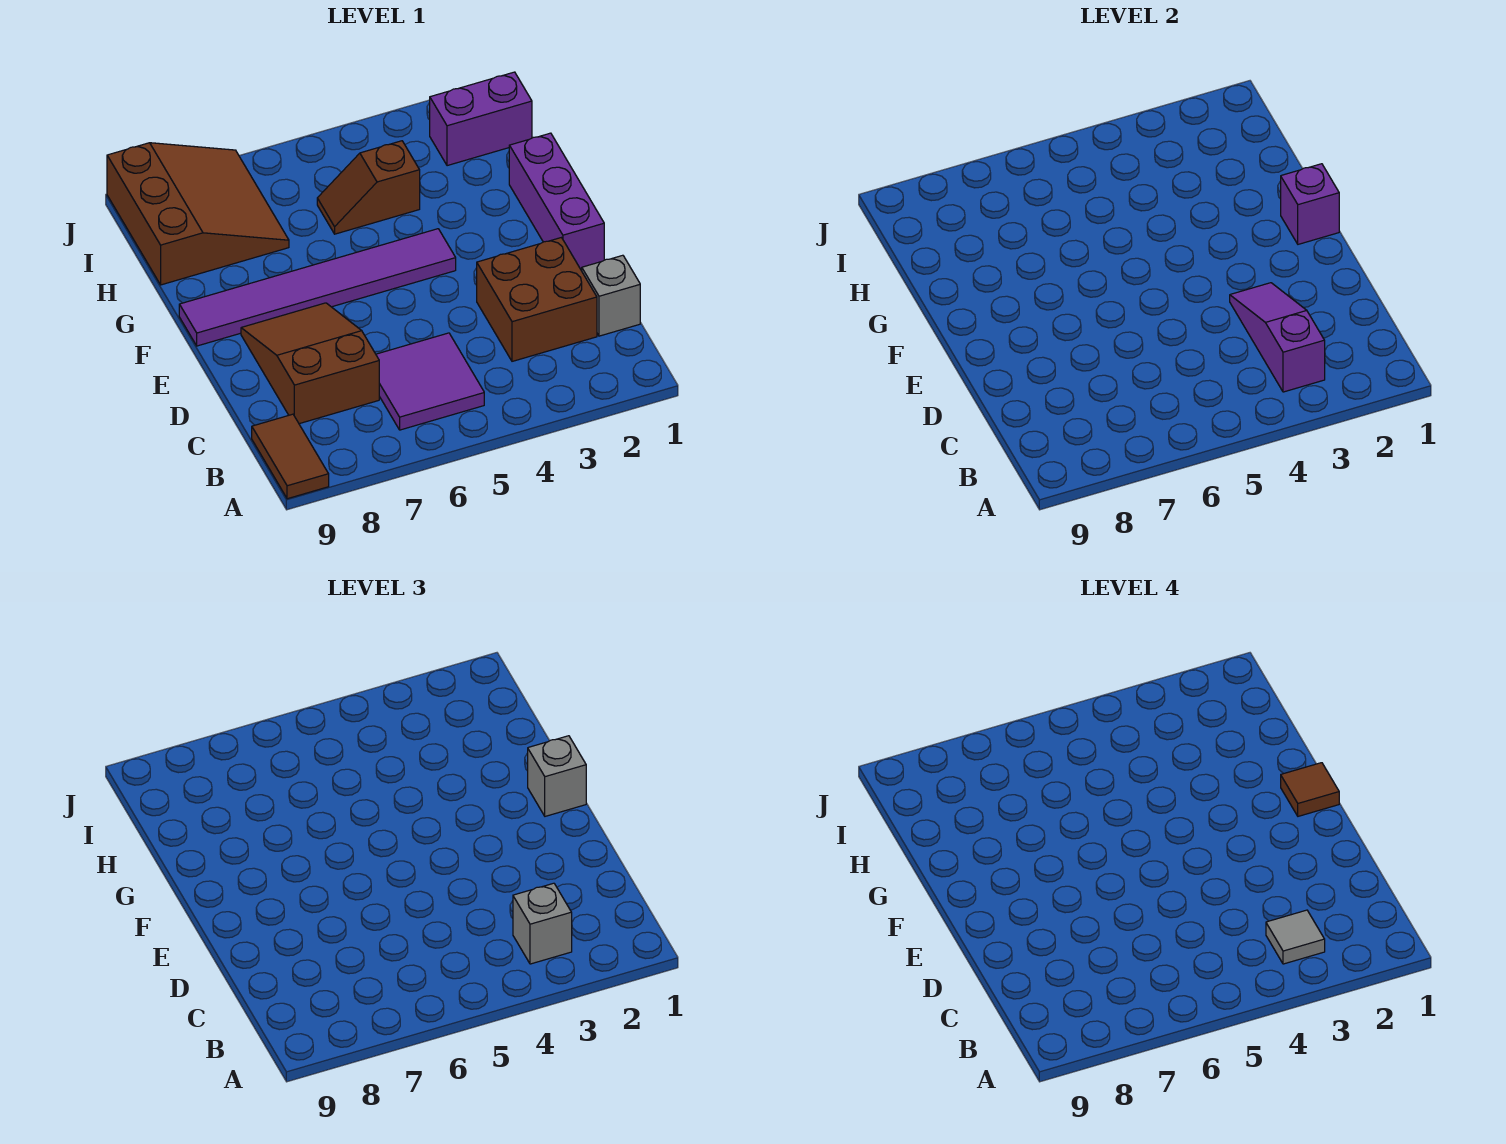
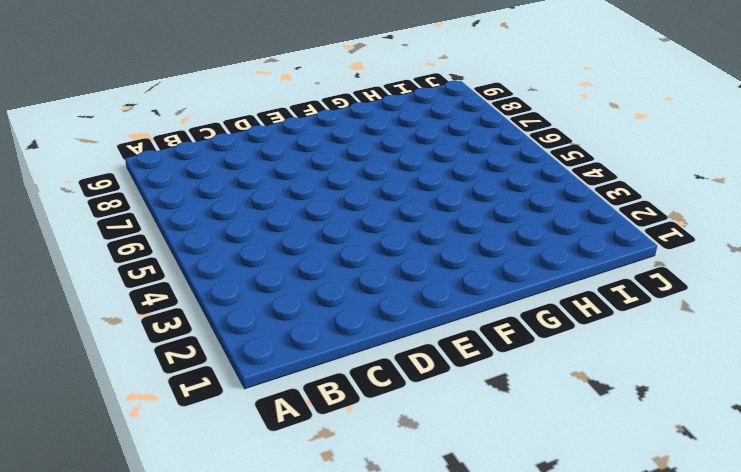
none -> brown tile A9:B9 level 1
none -> purple tile B5:C6 level 1
none -> grey brick C1 level 1

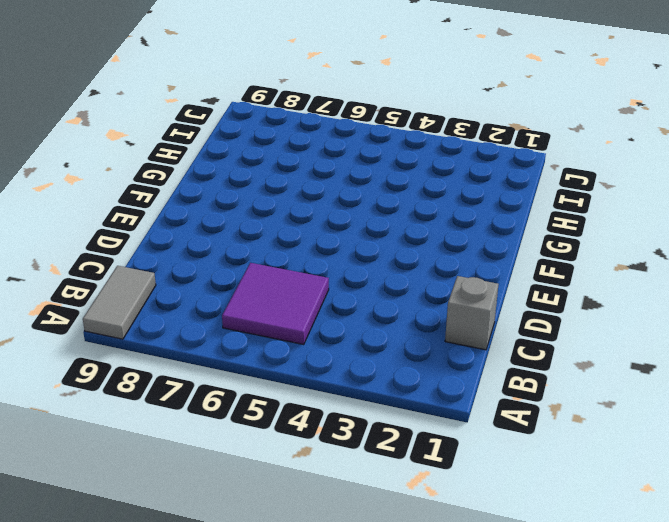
grey tile A9:B9 level 1 -> brown tile A9:B9 level 1
none -> brown brick C2:D3 level 1
none -> brown slope C7:E8 level 1 top C
none -> purple brick E1:G1 level 1

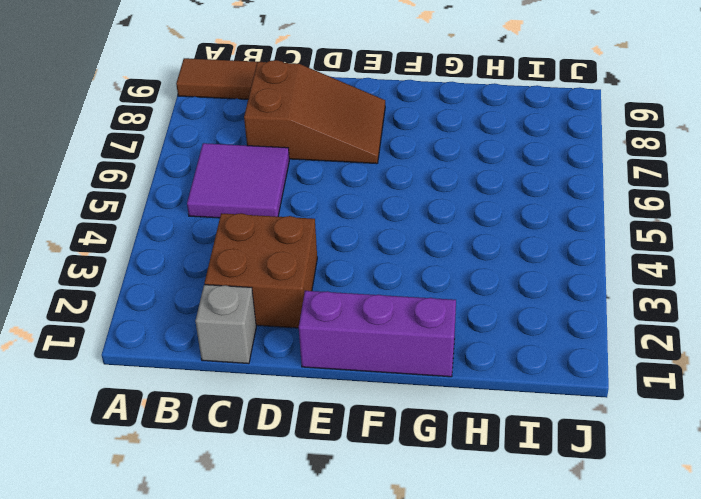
none -> purple tile F4:F9 level 1
none -> brown slope H4:H5 level 1 top 4
none -> brown slope H7:J9 level 1 top 9

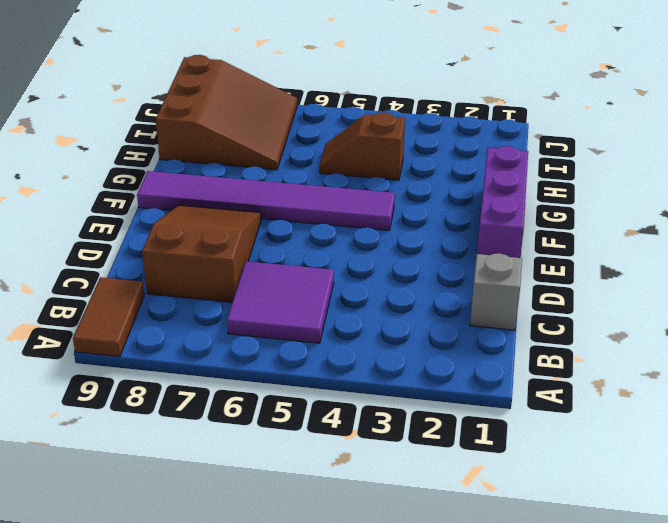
none -> brown brick C2:D3 level 1
none -> purple brick I1:I2 level 1
none -> purple slope B3:D3 level 2 top B

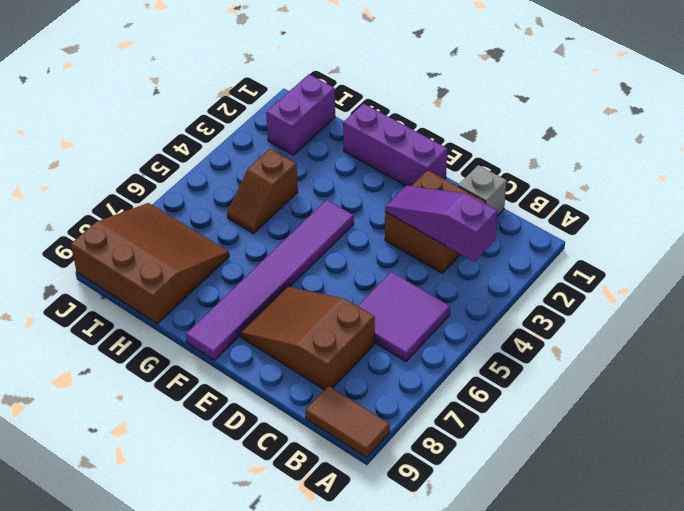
none -> purple brick F1 level 2
none -> grey brick B3 level 3
none -> grey brick F1 level 3

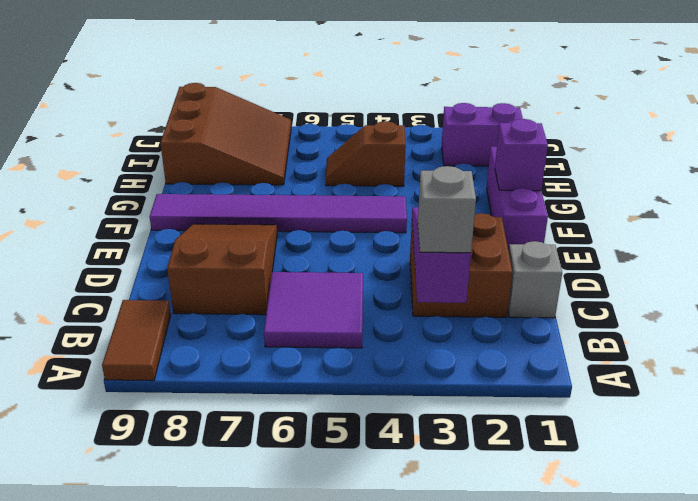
none -> grey brick F1 level 3
none -> grey tile B3 level 4
none -> brown tile F1 level 4

